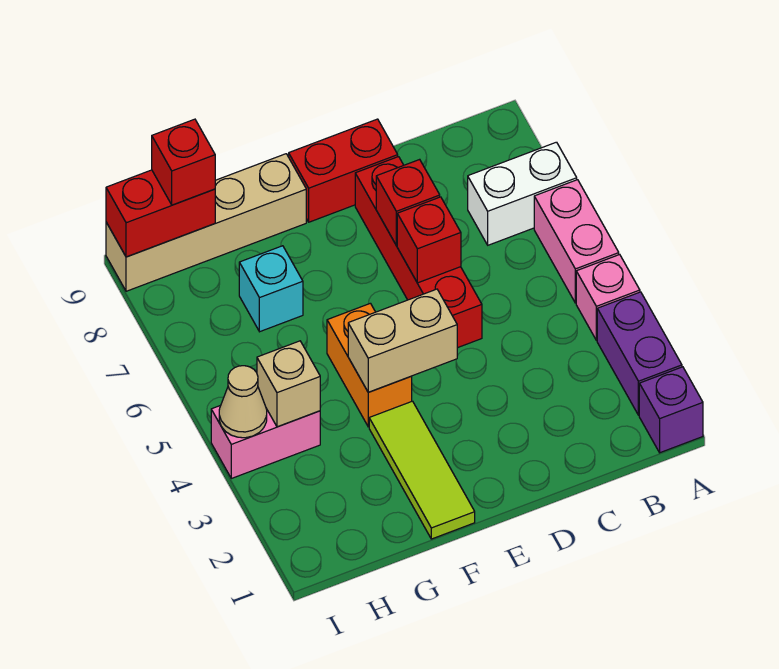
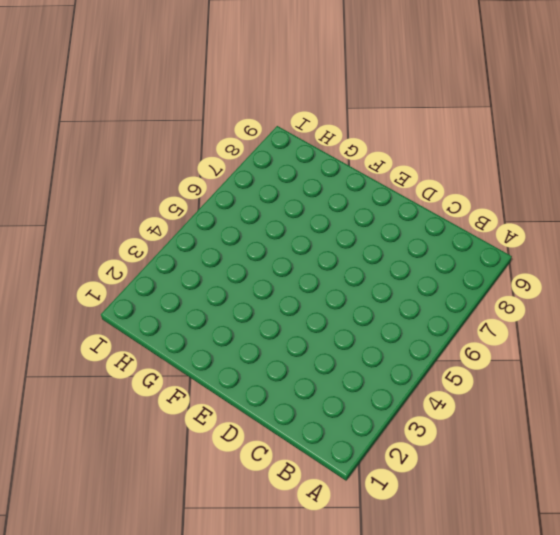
none -> purple brick A1 level 1
none -> purple brick A2:A3 level 1
none -> pink brick A4 level 1

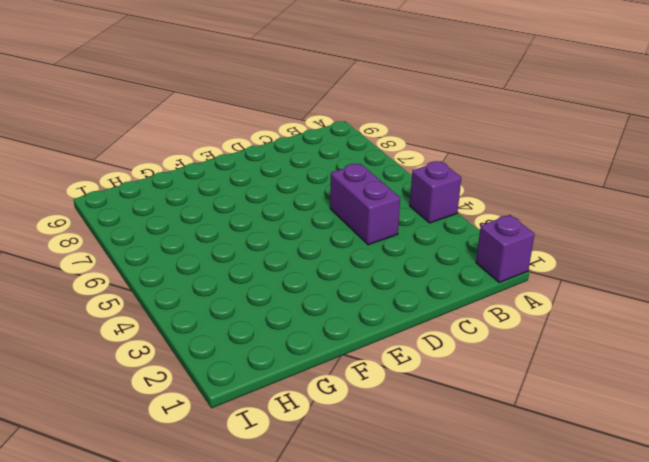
purple brick A4 level 1 -> pink brick A4 level 1
purple brick C4:C5 level 1 -> purple brick A2:A3 level 1
none -> pink brick A5:A6 level 1
none -> white brick A7:B7 level 1
none -> red brick D5:D8 level 1

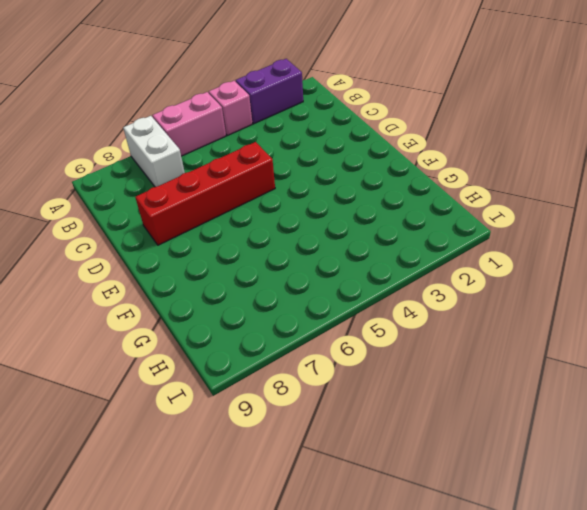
none -> purple brick A1 level 1
none -> red brick D9:E9 level 1
none -> lime tile F1:F3 level 1

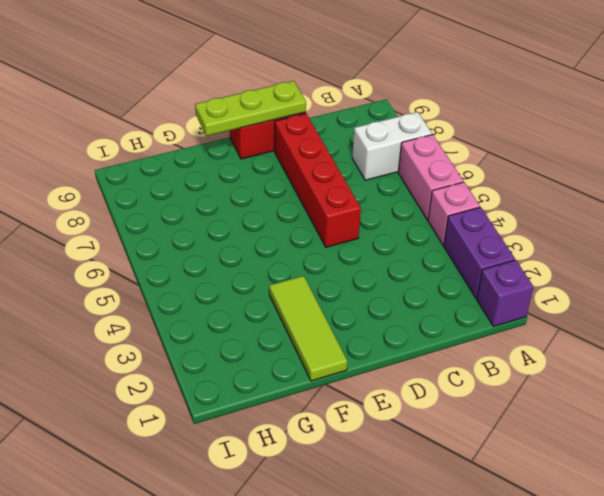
lime plate D9:F9 level 2 -> none
none -> orange brick F4:F5 level 1
none -> tan brick F9:I9 level 1
none -> cyan brick G7 level 1

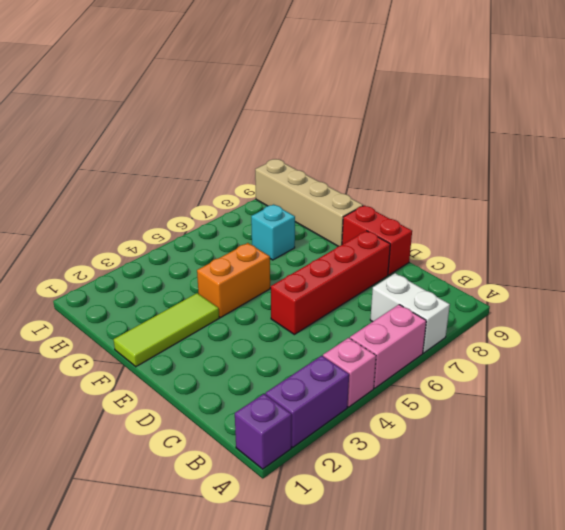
none -> pink brick H4:I4 level 1
none -> red brick D6 level 2
none -> red brick D7 level 2

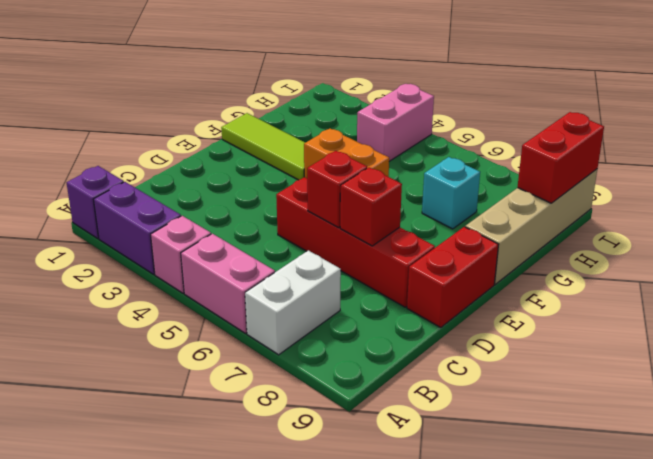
none -> tan brick E4:F4 level 2
none -> tan brick H4 level 2
none -> tan cone I4 level 2

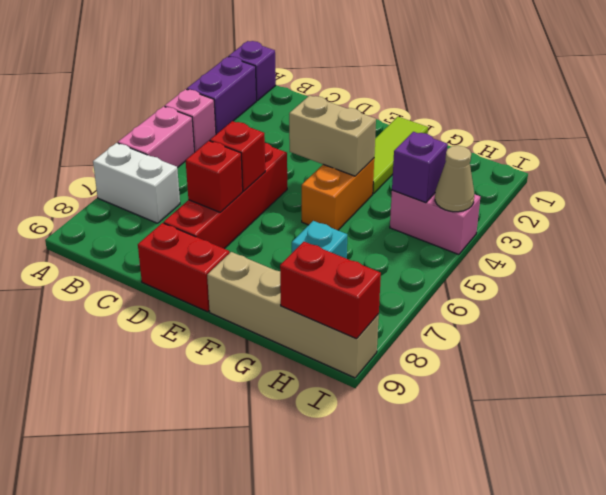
purple brick H4 level 2 -> tan brick H4 level 2
none -> red brick H9 level 3

